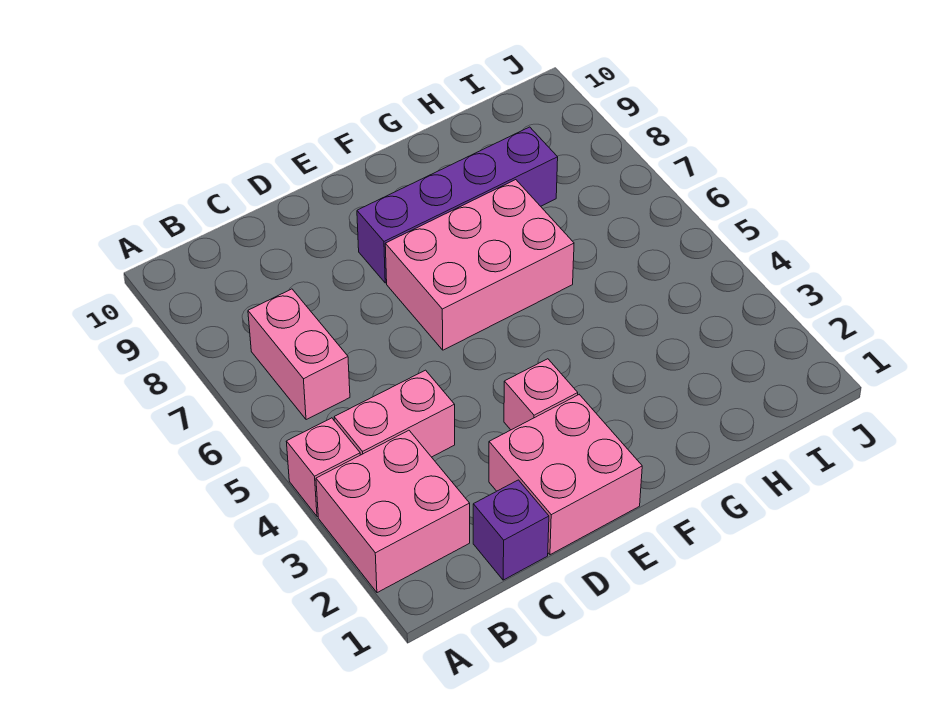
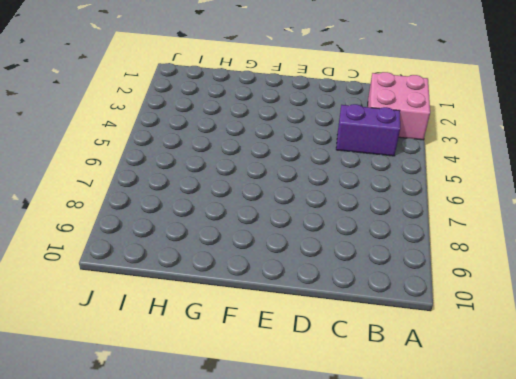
purple brick B4:C4 level 1 -> pink brick B4:C4 level 1
none -> pink brick A4 level 1
none -> pink brick B6:B7 level 1

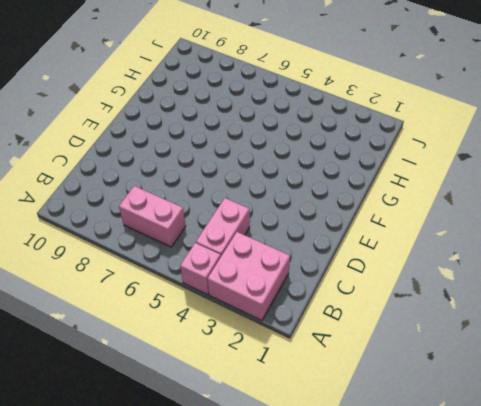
none -> purple brick C1 level 1
none -> pink brick D1:E2 level 1

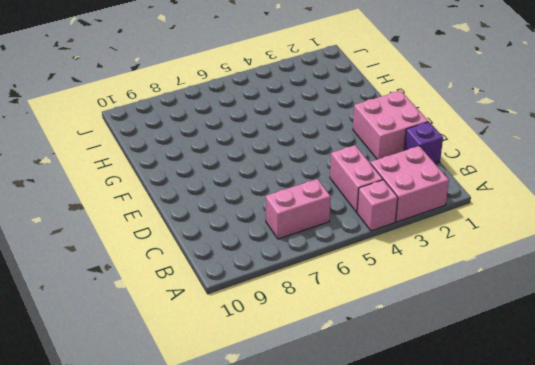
none -> pink brick E3 level 1
none -> pink brick E6:G7 level 1

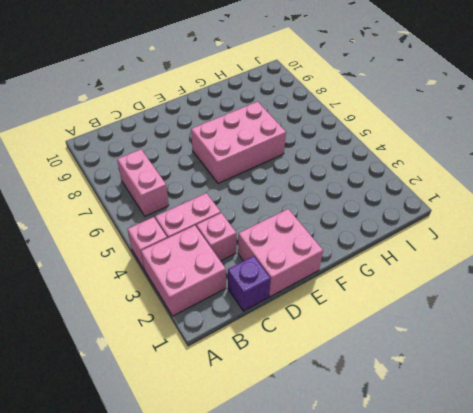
pink brick C3 level 1 -> pink brick E3 level 1
none -> purple brick E8:H8 level 1

